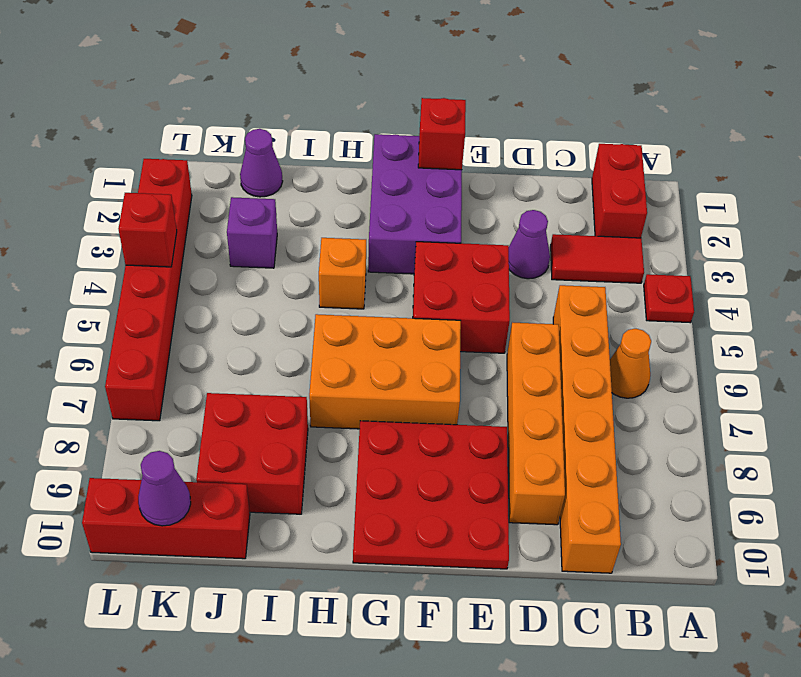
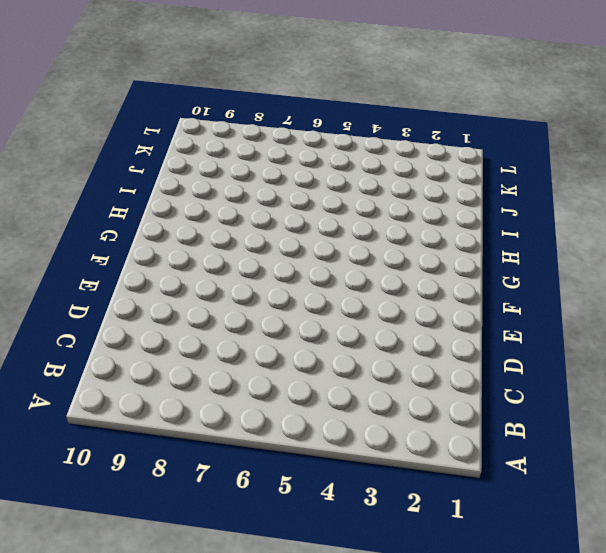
none -> red plate A4 level 1
none -> red brick B1:B2 level 1
none -> red tile B3:C3 level 1

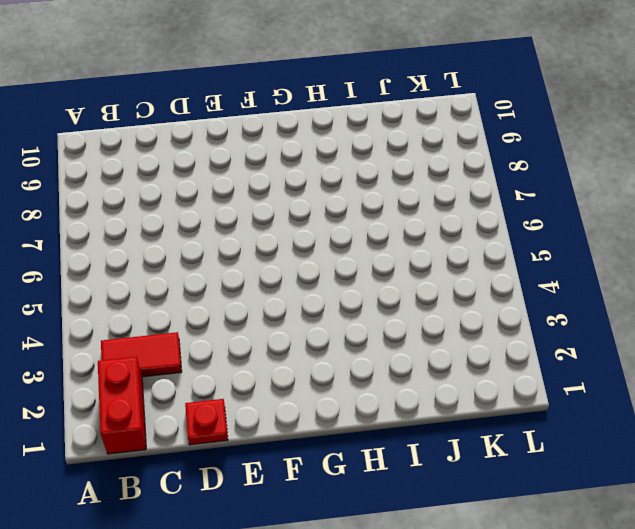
red plate D1 level 1 -> red plate A4 level 1
none -> orange cone B6 level 1
none -> orange brick C5:C10 level 1
none -> purple cone D3 level 1

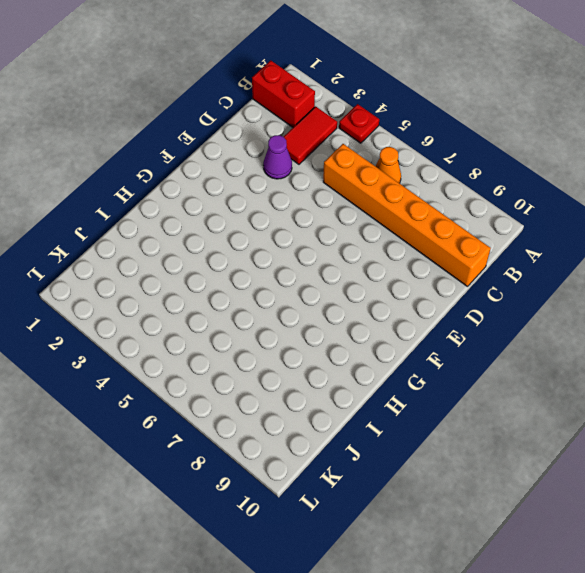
none -> orange brick D6:D9 level 1
none -> red brick E4:F5 level 1
none -> red plate E8:G10 level 1

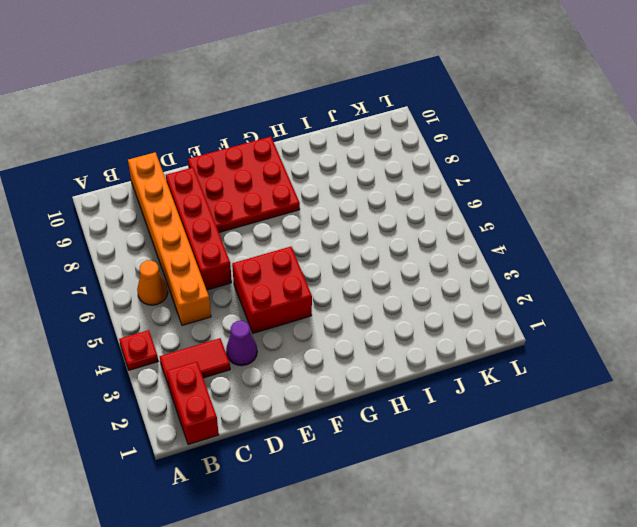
red brick D6:D9 level 1 -> orange brick D6:D9 level 1
none -> purple brick F1:G3 level 1
none -> orange brick F6:H7 level 1
none -> orange brick H4 level 1

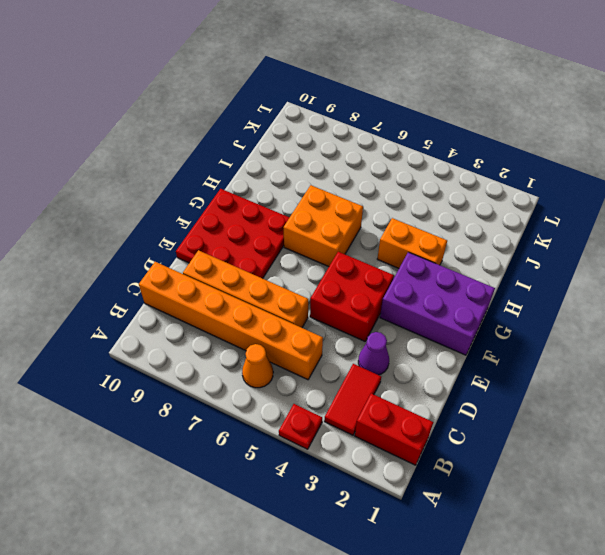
orange brick G6:H7 level 1 -> orange brick F6:H7 level 1
orange brick H3:H4 level 1 -> orange brick H4 level 1
none -> red brick I8:J9 level 1
none -> purple cone J1 level 1
none -> purple brick J3 level 1

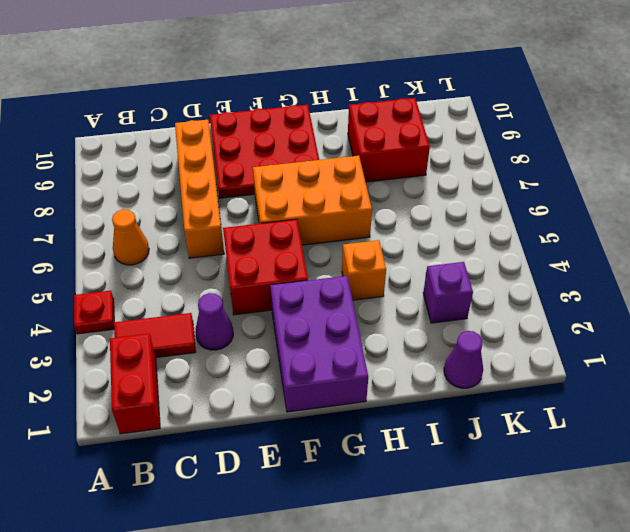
none -> orange brick C5:C10 level 1
none -> red brick J10:L10 level 1
none -> red brick L2:L7 level 1

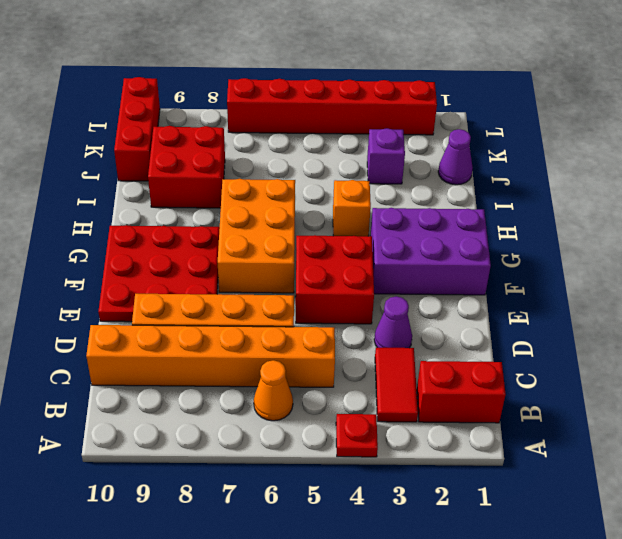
none -> red brick F1 level 2
none -> purple cone K10 level 2
none -> red brick L4 level 2

